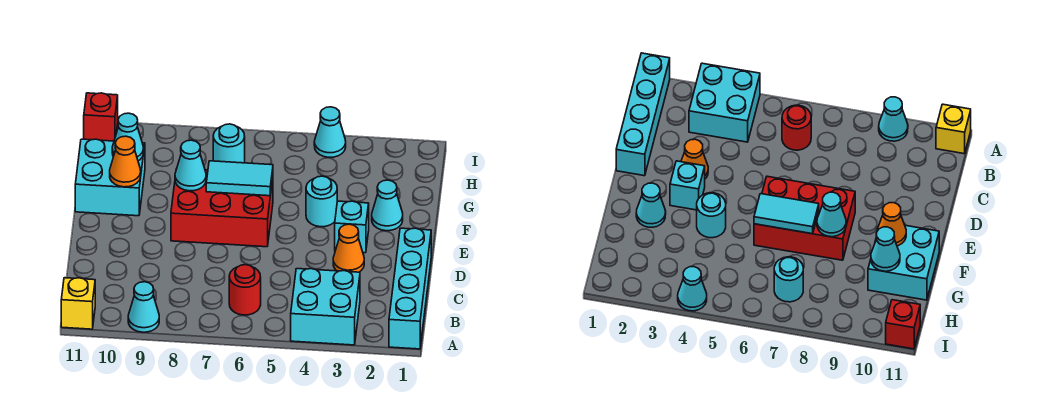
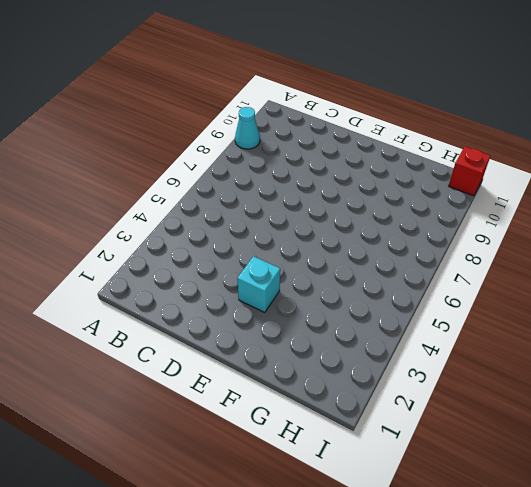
none -> cyan brick A1:D1 level 1
none -> cyan brick A3:B4 level 1
none -> yellow brick A11 level 1

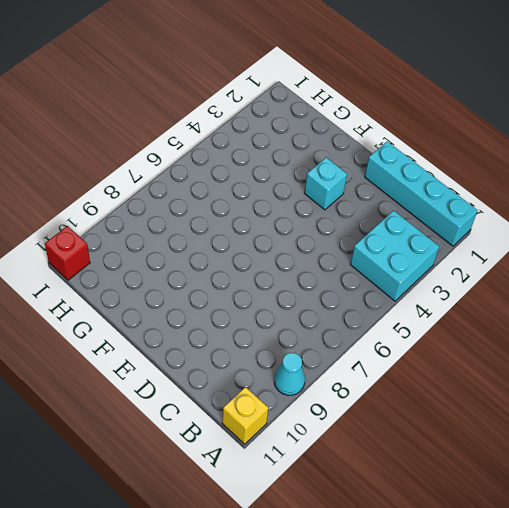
none -> red round brick B6 level 1
none -> orange cone D3 level 1
none -> red brick E6:F8 level 1

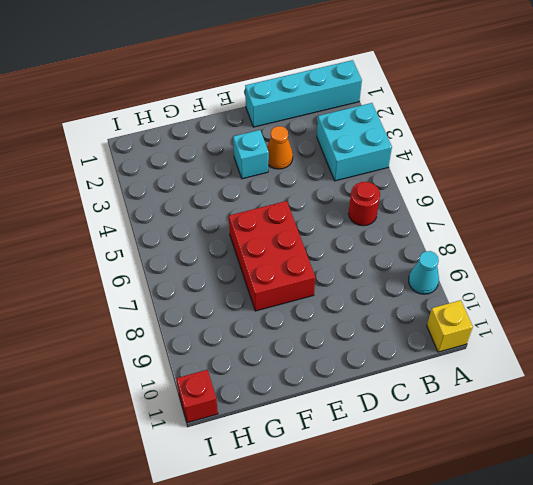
none -> cyan cone F2 level 1
none -> cyan round brick F4 level 1
none -> cyan brick F10:G11 level 1

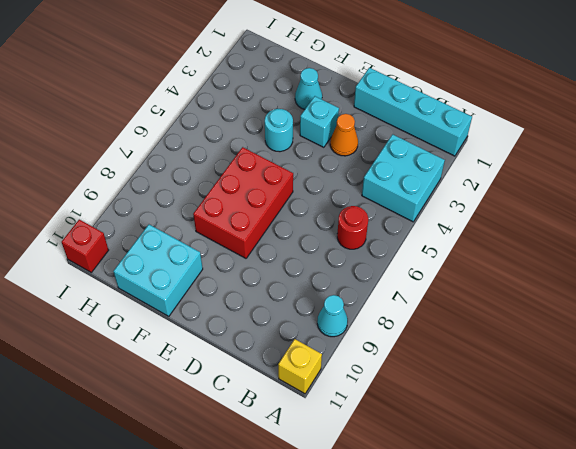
none -> cyan round brick H7 level 1
none -> cyan cone I4 level 1
none -> cyan tile F6:F7 level 2

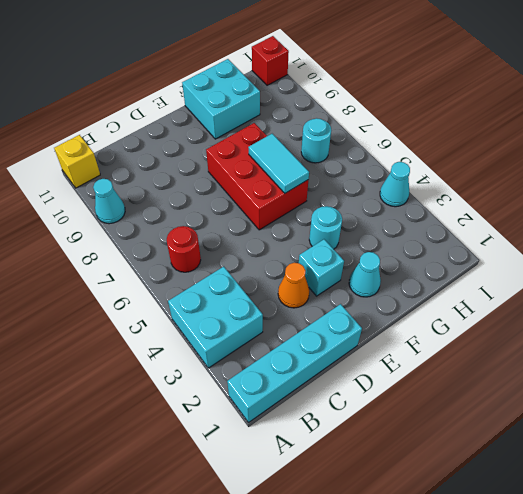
none -> cyan cone F8 level 2
none -> orange cone F10 level 2
none -> cyan cone G10 level 2

